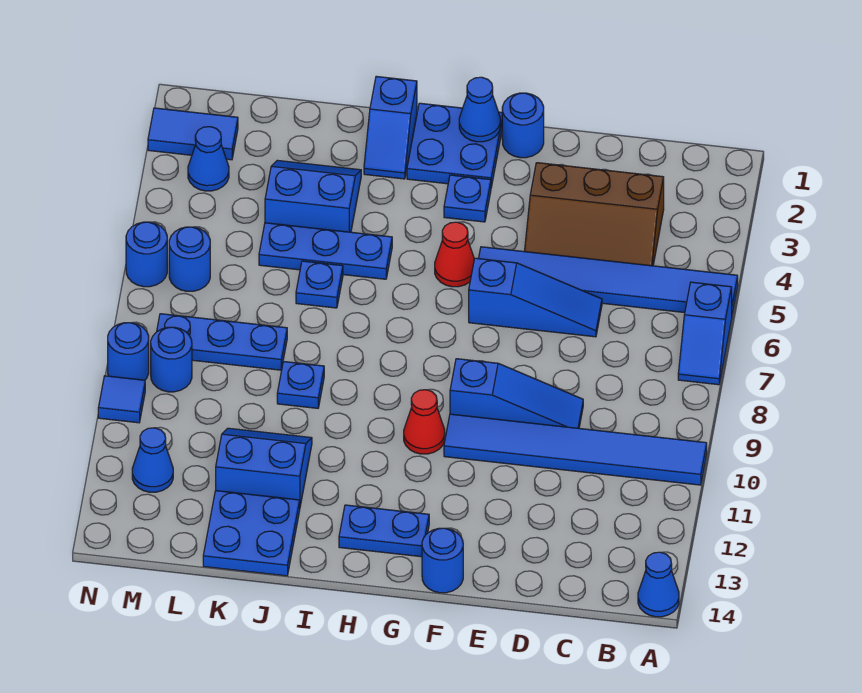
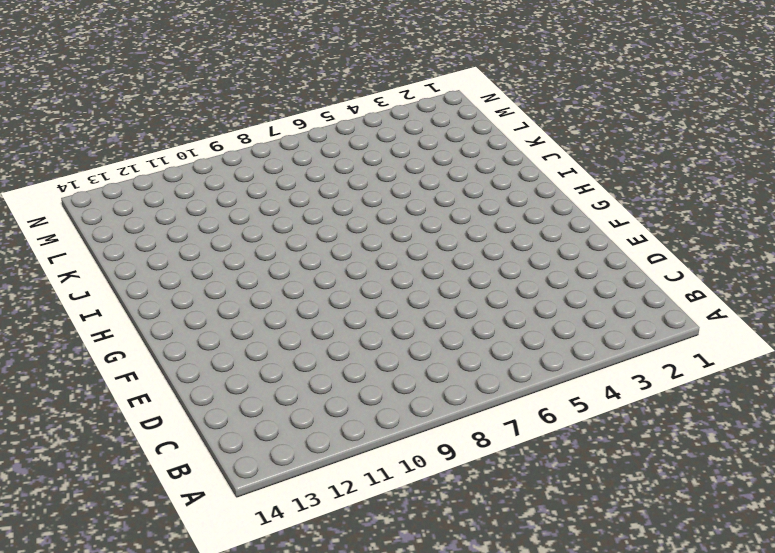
none -> blue tile A5:F5 level 1
none -> blue slope A6:A7 level 1 top 6
none -> blue tile A10:F10 level 1
none -> blue cone A14 level 1

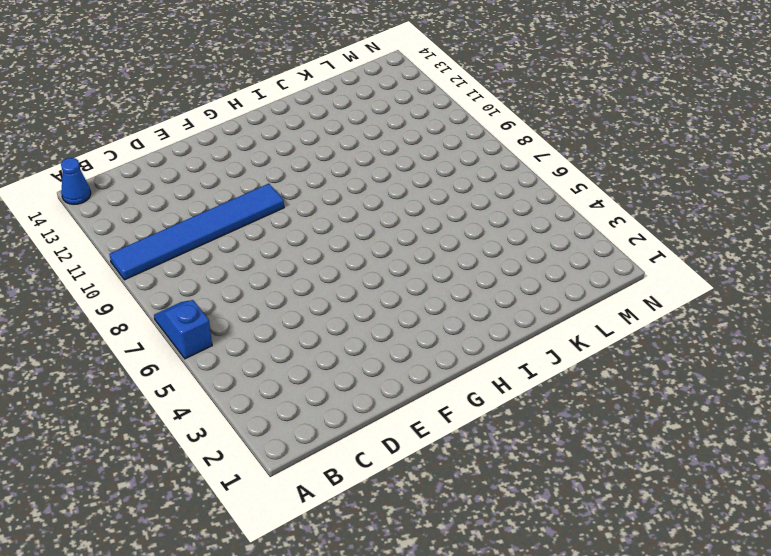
none -> blue tile A5:F5 level 1
none -> brown slope C3:E4 level 1 top 3
none -> blue slope D6:F6 level 1 top F
none -> blue slope D9:F9 level 1 top F

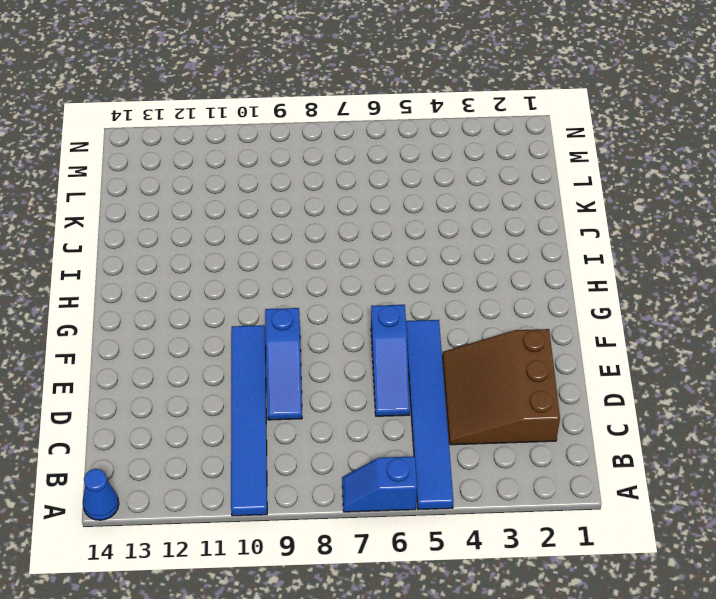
brown slope C2:E4 level 1 top 2 -> brown slope C3:E4 level 1 top 3
none -> blue round brick F1 level 1
none -> blue round brick F14 level 1
none -> blue plate G1:H2 level 1
none -> blue plate G3 level 1

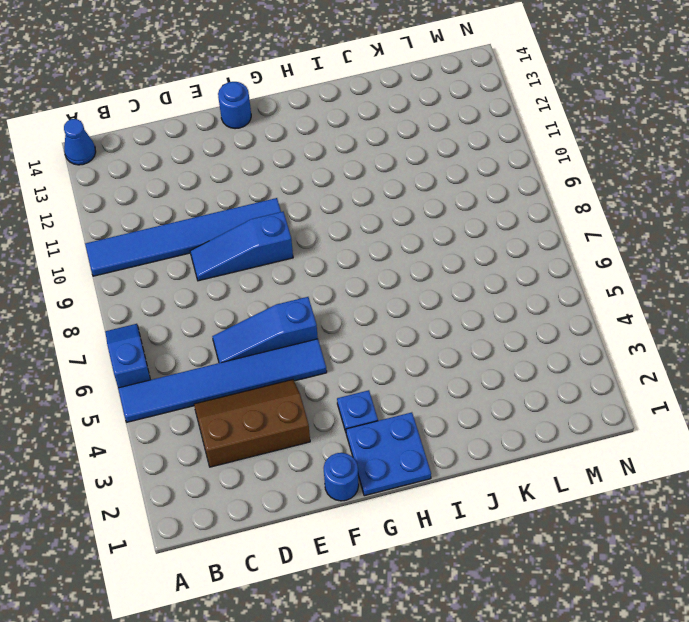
none -> red cone G5 level 1
none -> red cone G10 level 1
none -> blue plate G13:H13 level 1
none -> blue slope I1:I2 level 1 top 1

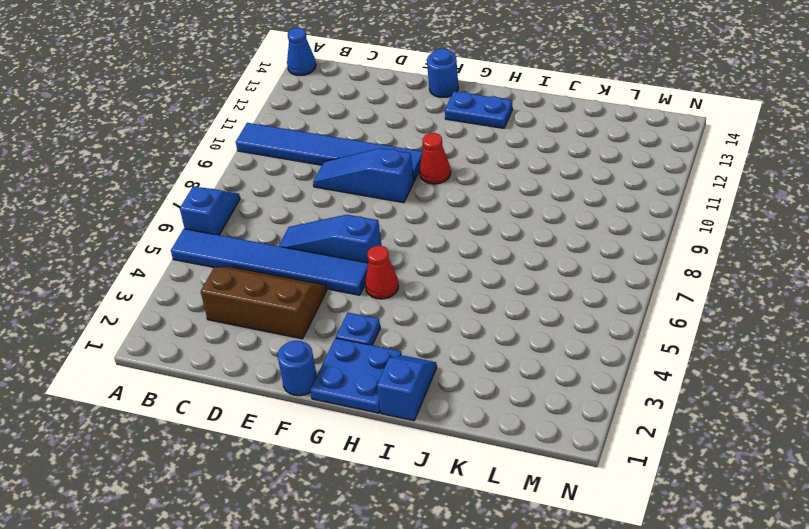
none -> blue plate I5:K5 level 1
none -> blue slope J3:K4 level 1 top 4
none -> blue plate J6 level 1
none -> blue plate J9 level 1

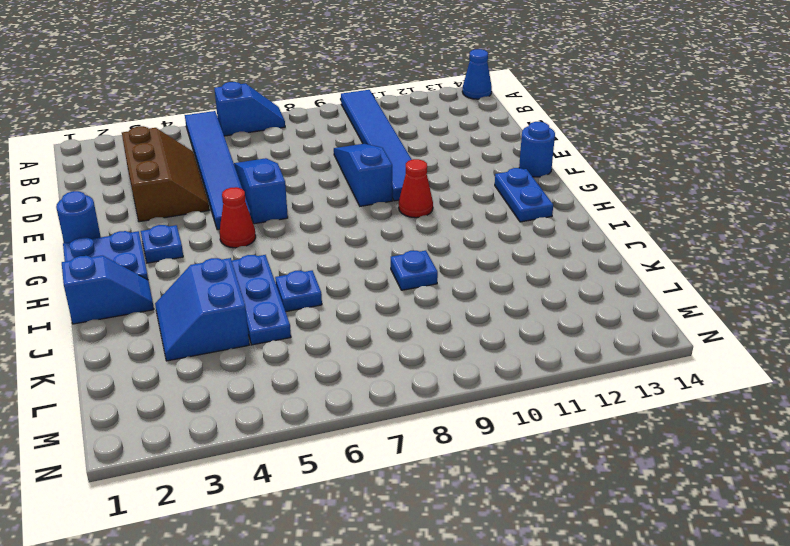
none -> blue slope J11:K12 level 1 top 12
none -> blue plate J13:K14 level 1
none -> blue plate K8:M8 level 1
none -> blue tile M2:N2 level 1

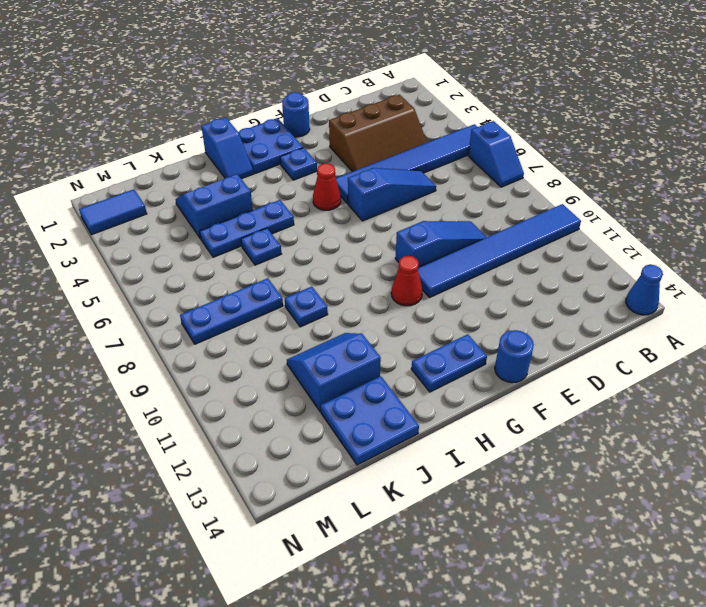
none -> blue cone M3 level 1
none -> blue round brick M6 level 1
none -> blue round brick M9 level 1
none -> blue cone M12 level 1

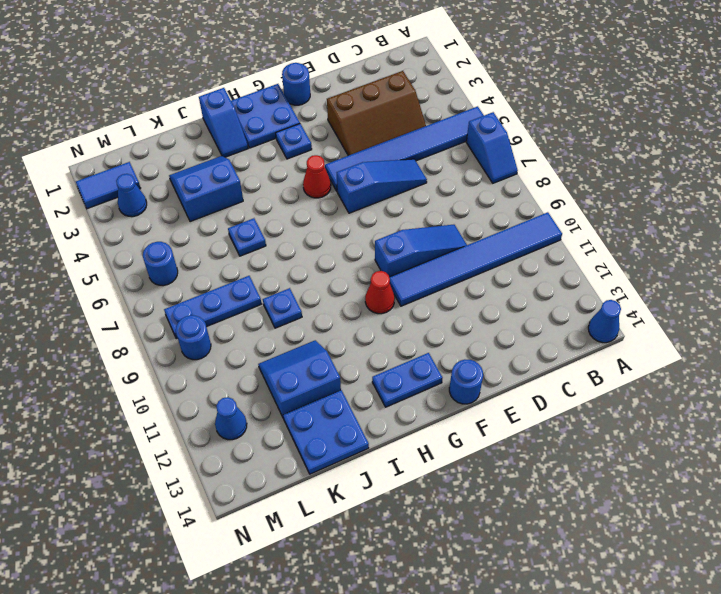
none -> blue plate I5:K5 level 1
none -> blue round brick N6 level 1
none -> blue round brick N9 level 1
none -> blue tile N10 level 1

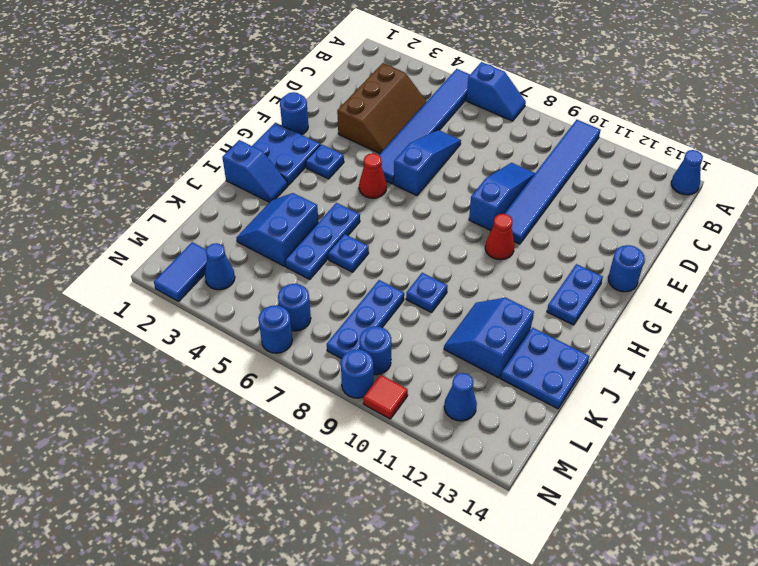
red tile N10 level 1 -> blue tile N10 level 1
none -> blue cone G1 level 2

